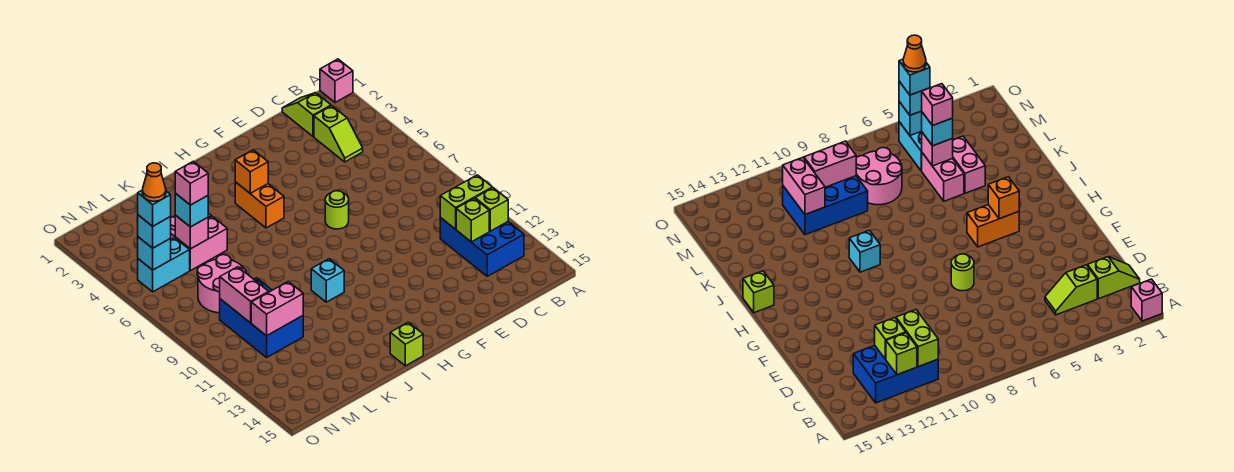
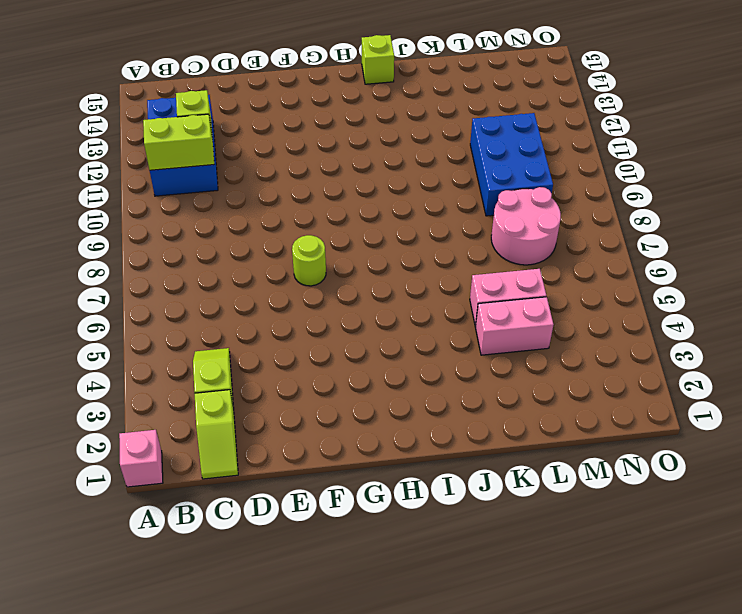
none -> orange brick H4:H5 level 1
none -> cyan brick I10 level 1
none -> cyan brick M5:N5 level 1

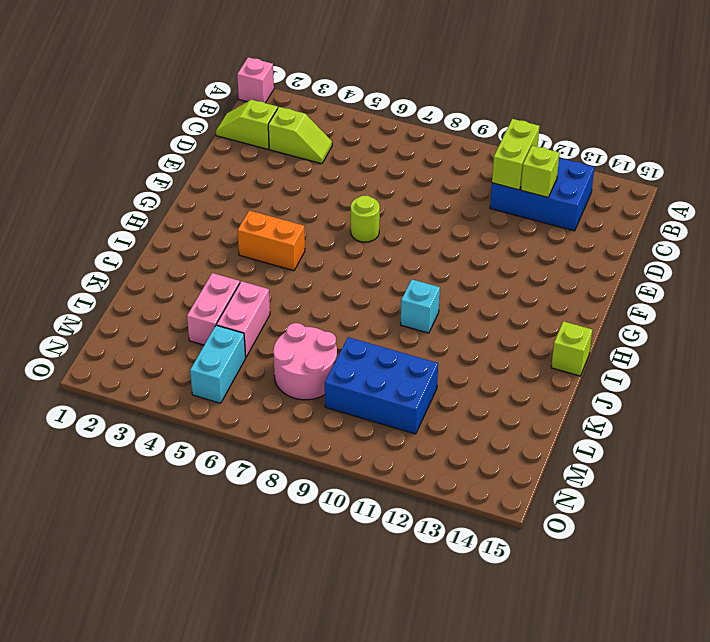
none -> lime brick B12 level 2
none -> orange brick H4 level 2
none -> pink brick L5 level 2

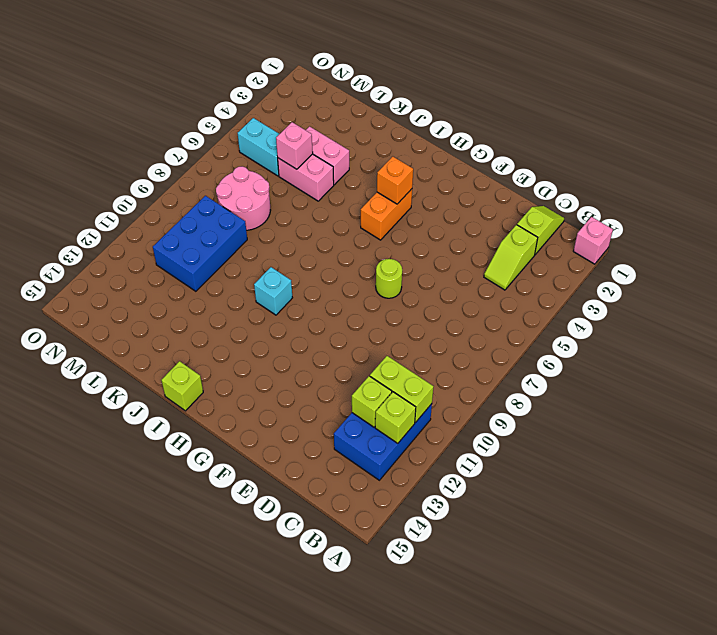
none -> pink brick L11:M11 level 2
none -> pink brick M9:M10 level 2
none -> cyan brick N5 level 2

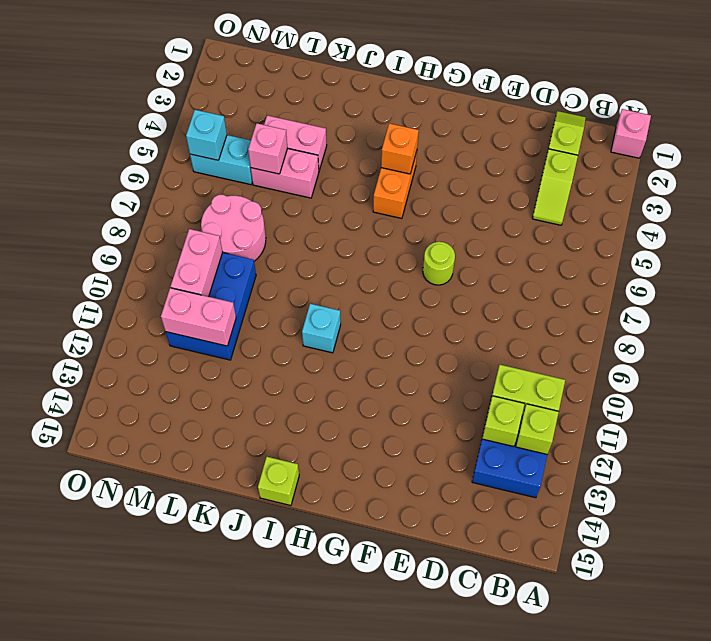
none -> cyan brick L5 level 3
none -> cyan brick N5 level 3
none -> pink brick L5 level 4

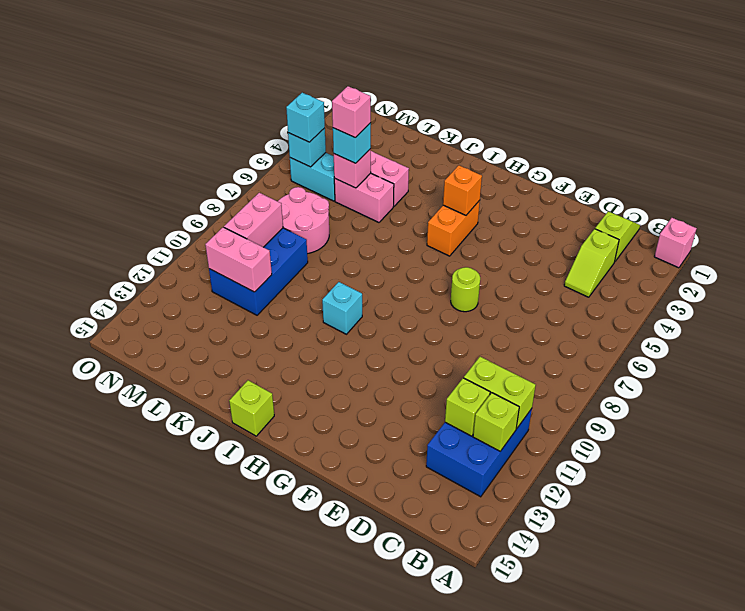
none -> cyan brick N5 level 4
none -> orange cone N5 level 5

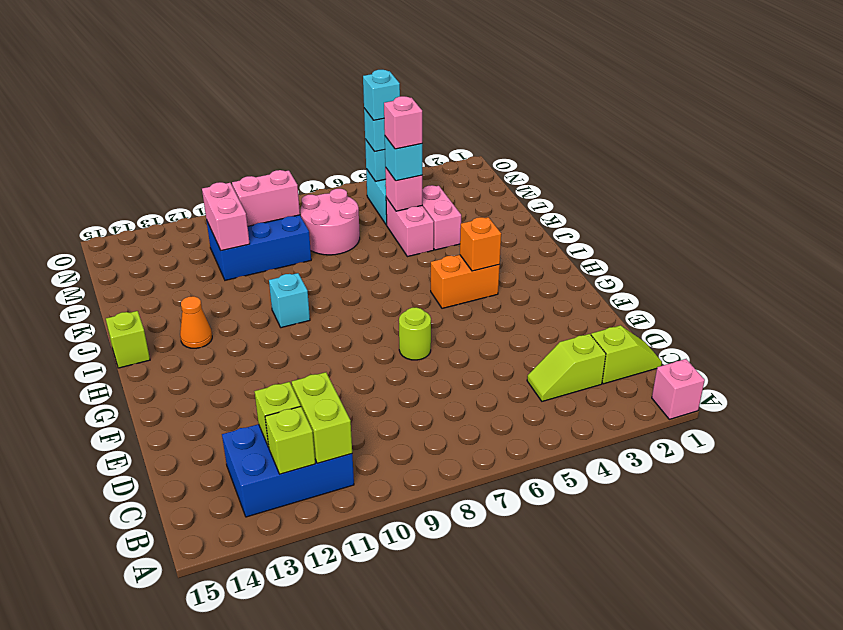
orange cone I13 level 1 -> orange cone N5 level 5

